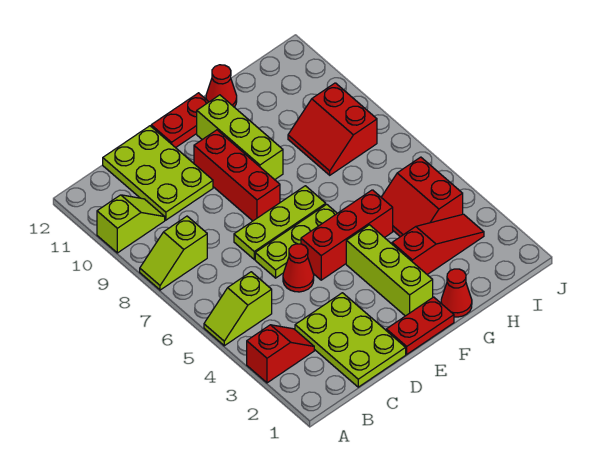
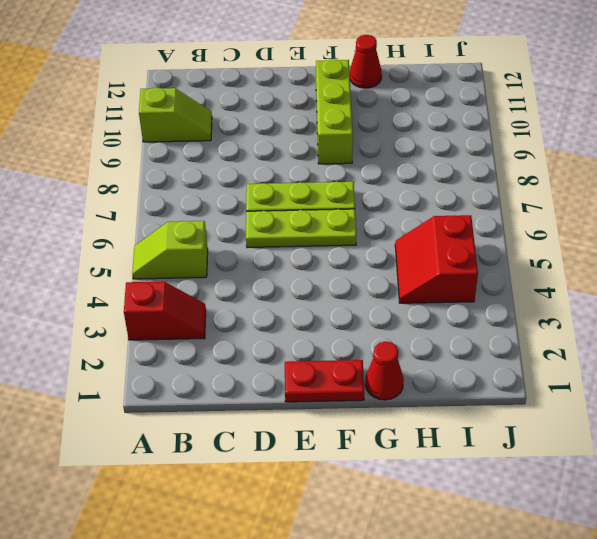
none -> lime slope A8:B8 level 1 top B
none -> lime plate C1:D3 level 1
none -> lime plate C10:D12 level 1

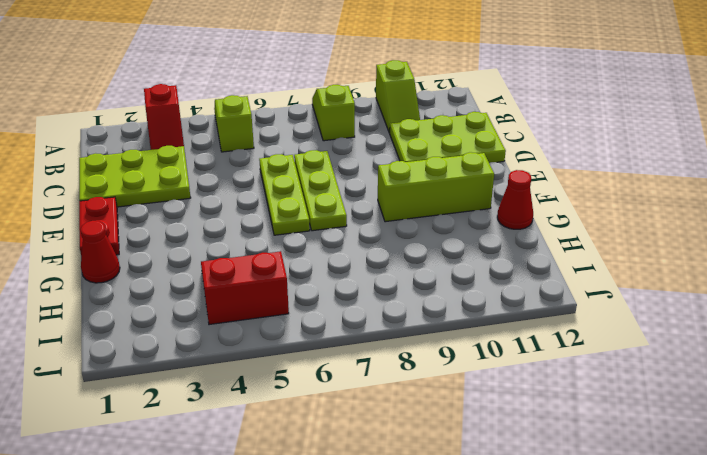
none -> red cone D5 level 1
none -> red brick E5:G5 level 1
none -> red brick E8:E10 level 1

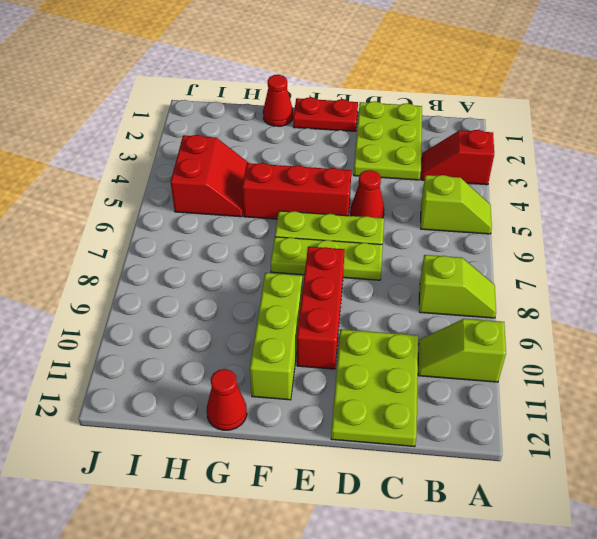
none -> red plate E12:F12 level 1
none -> lime brick F2:F4 level 1
none -> red slope G3:I3 level 1 top G

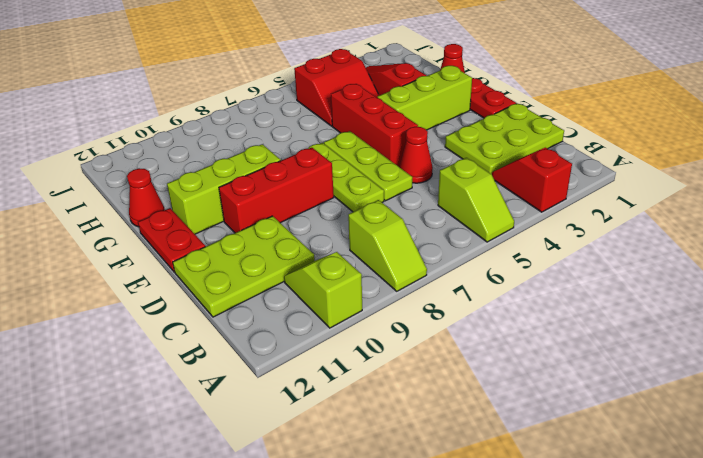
none -> red slope H8:I9 level 1 top I

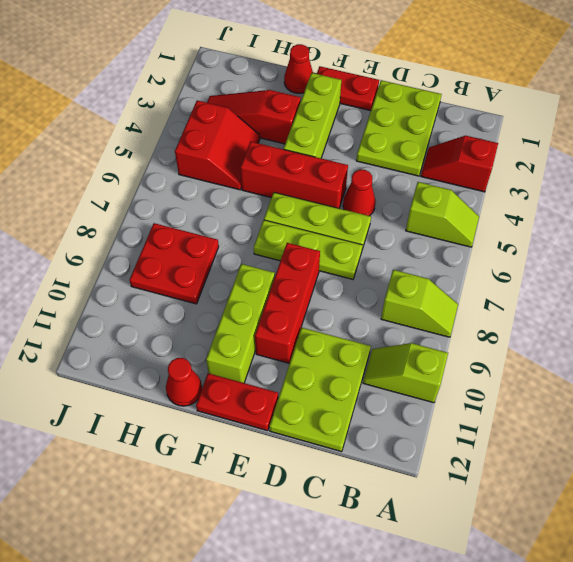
red plate H8:I9 level 1 -> red slope H8:I9 level 1 top I

